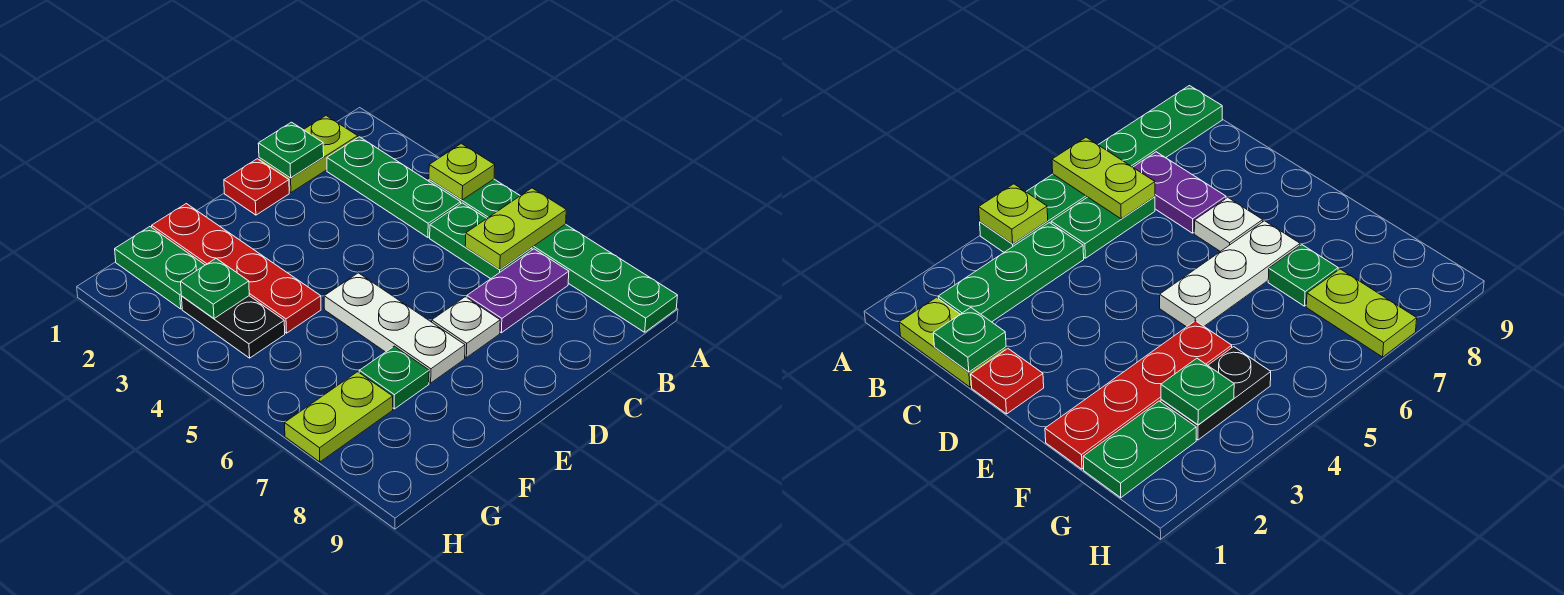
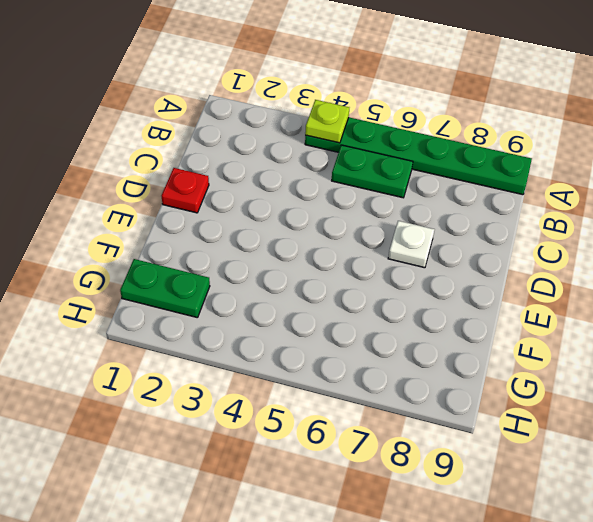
none -> lime plate B1:C1 level 1
none -> green plate B2:B4 level 1
none -> purple plate B7:C7 level 1

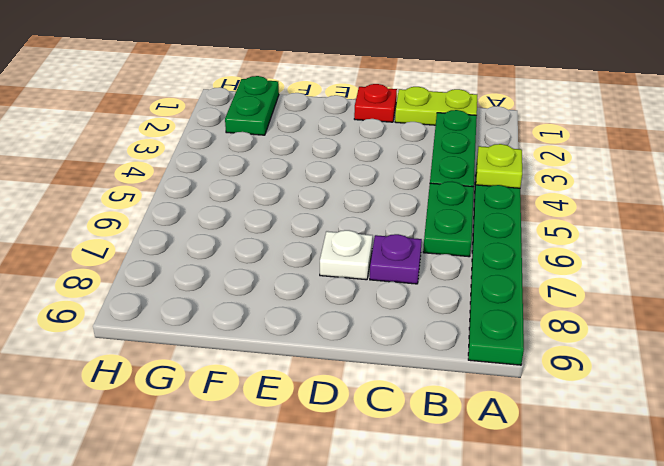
purple plate C7 level 1 -> purple plate B7:C7 level 1
none -> white plate E5:E7 level 1
none -> red plate F1:F4 level 1
none -> green plate F7 level 1

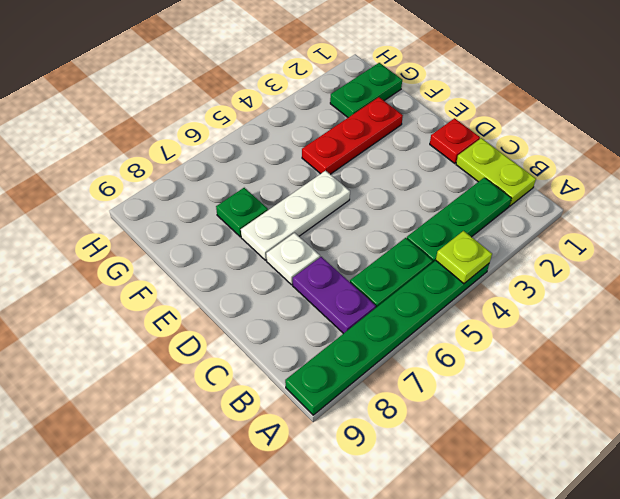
red plate F2:F4 level 1 -> red plate F1:F4 level 1
none -> black plate G3:G4 level 1
none -> lime plate G7:H7 level 1
none -> lime plate A6:B6 level 2

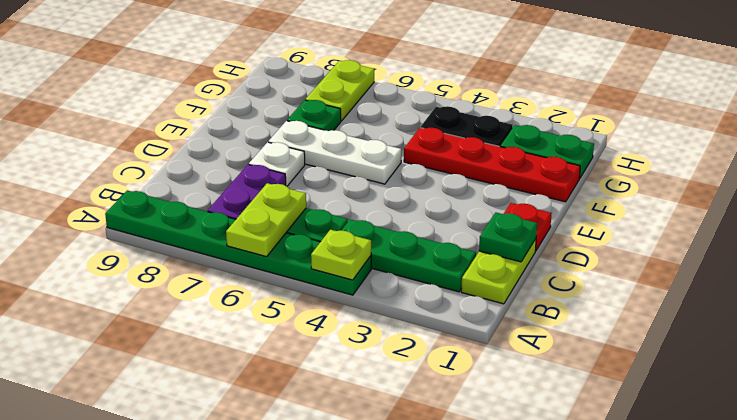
none -> green plate G3 level 2

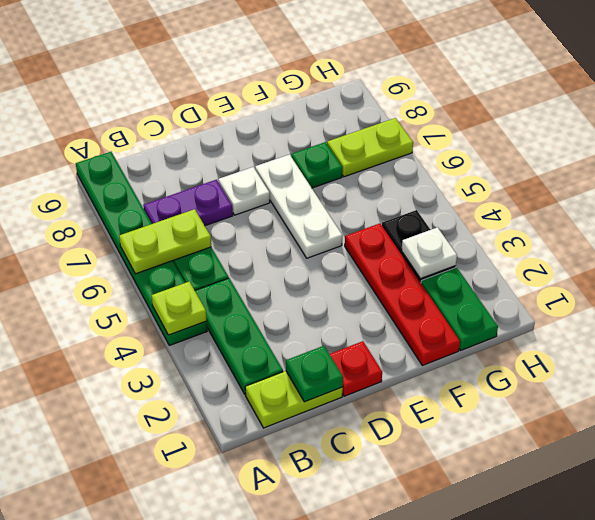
white plate G3 level 2 -> green plate G3 level 2

